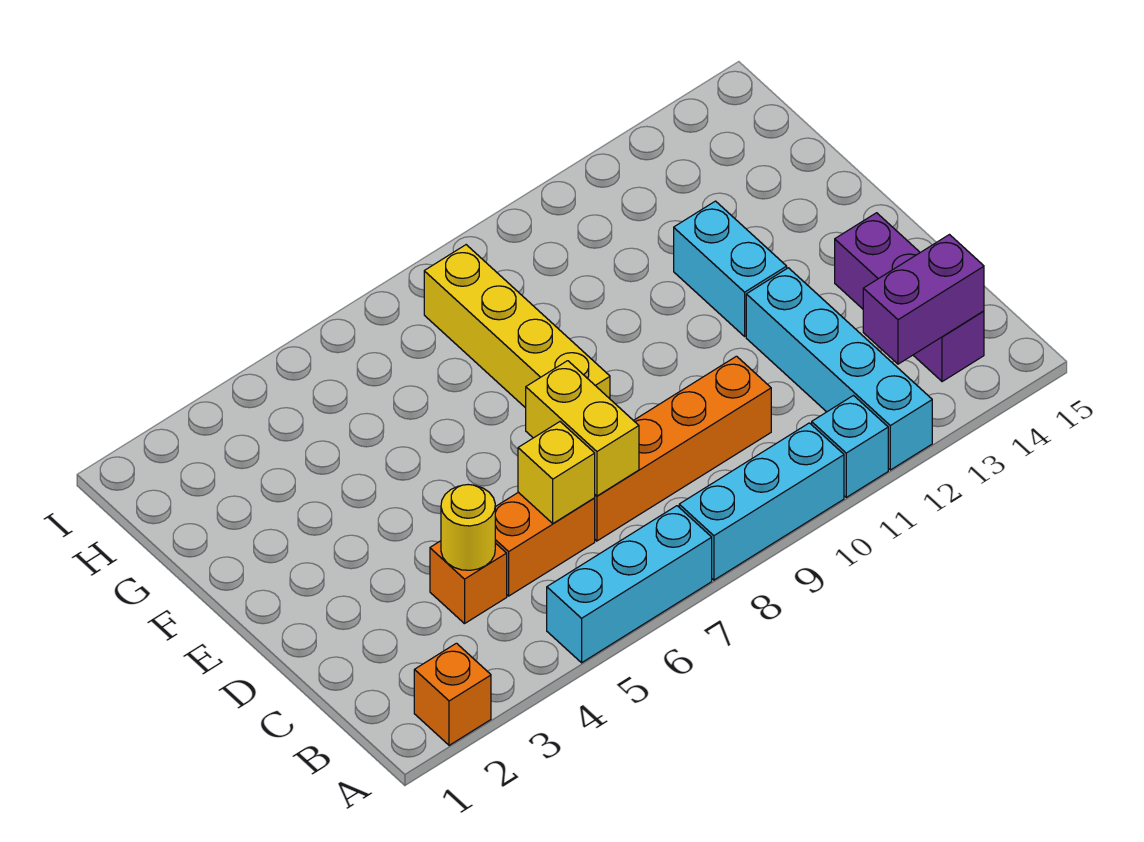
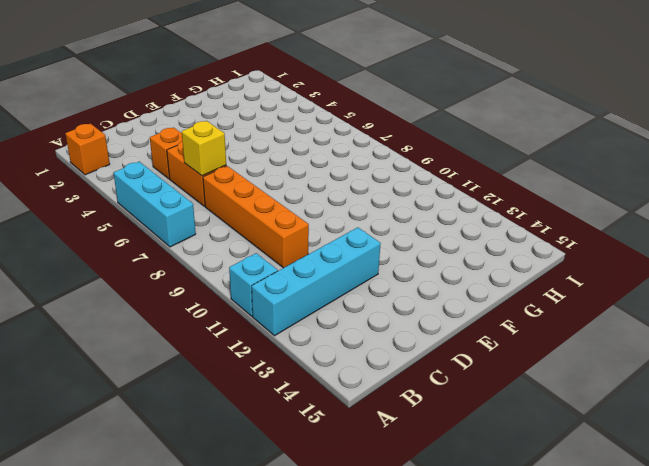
none -> cyan brick A8:A10 level 1
none -> purple brick B14:D14 level 1
none -> yellow brick E8:H8 level 1

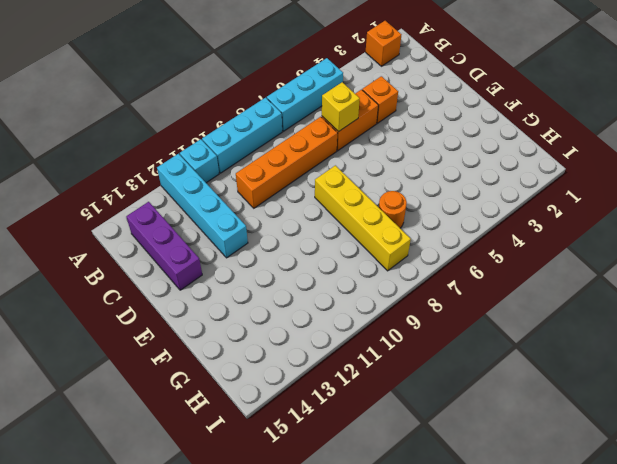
orange round brick G7 level 1 -> none
none -> cyan brick E12:F12 level 1
none -> purple brick B13:B14 level 2
none -> yellow round brick C4 level 2

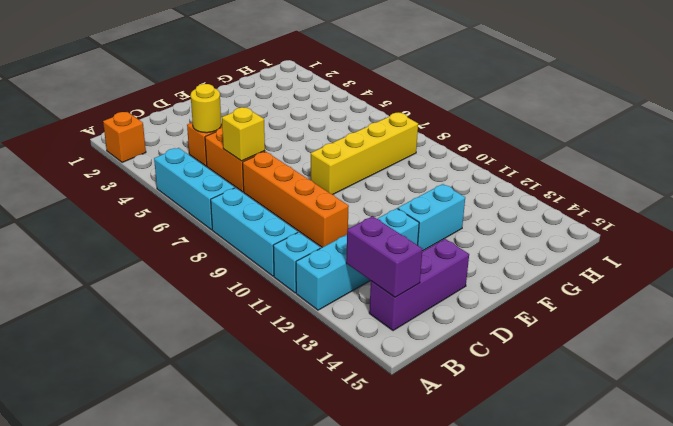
none -> yellow brick C7:D7 level 2

